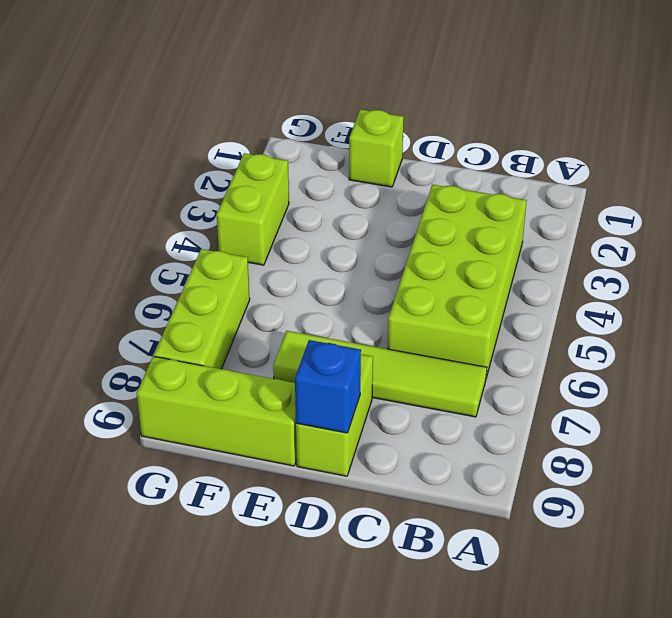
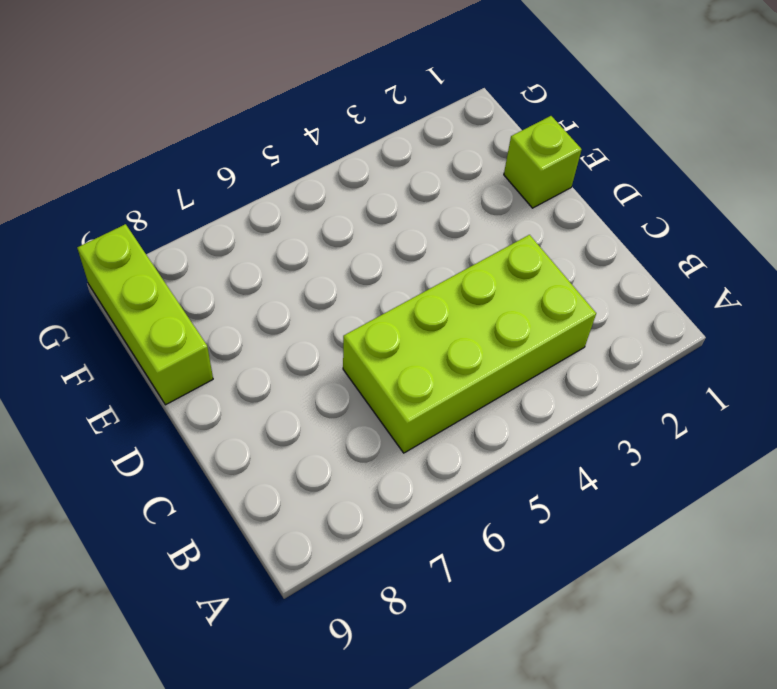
none -> lime tile B7:E7 level 1
none -> lime brick D8:D9 level 1

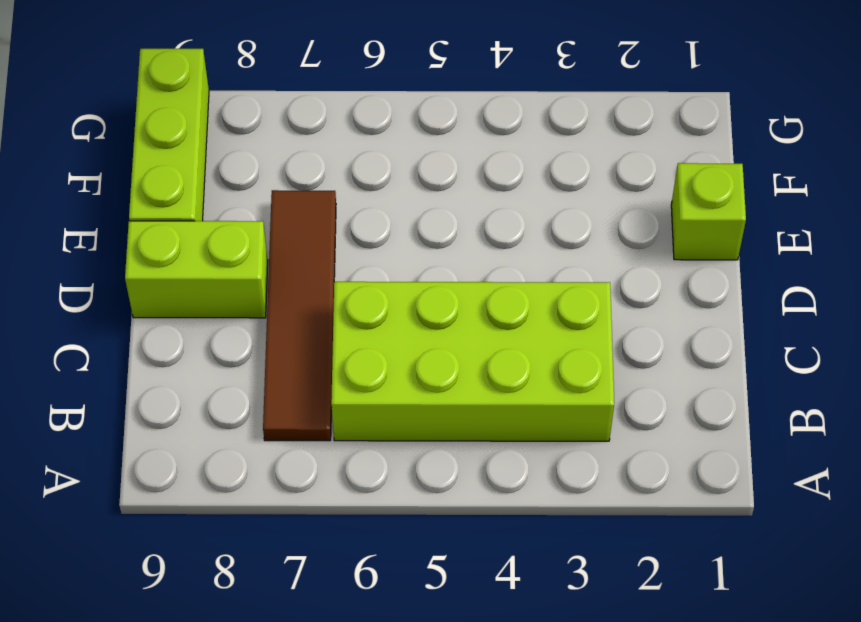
brown tile B7:E7 level 1 -> lime tile B7:E7 level 1
none -> lime brick G3:G4 level 1
none -> lime brick G6:G8 level 1

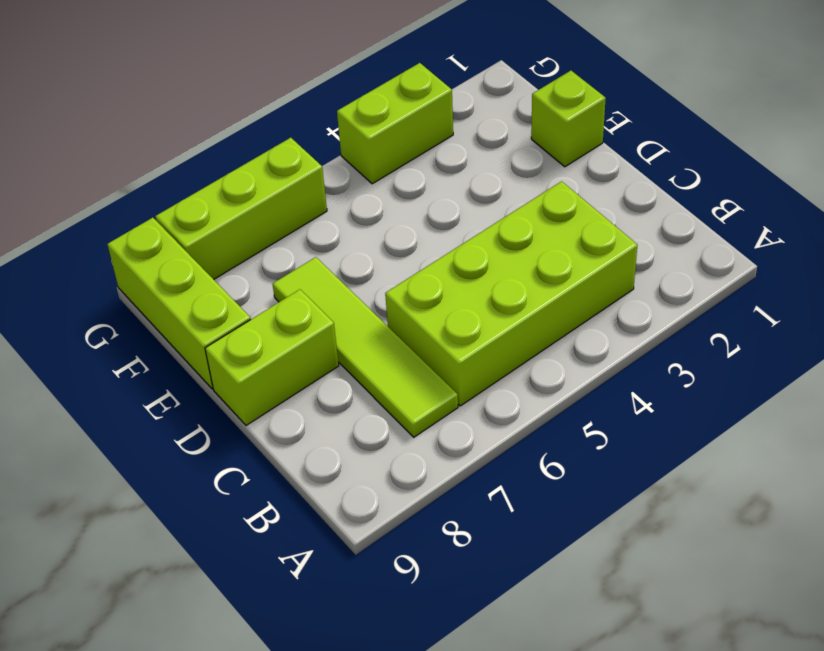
none -> blue brick D9 level 2

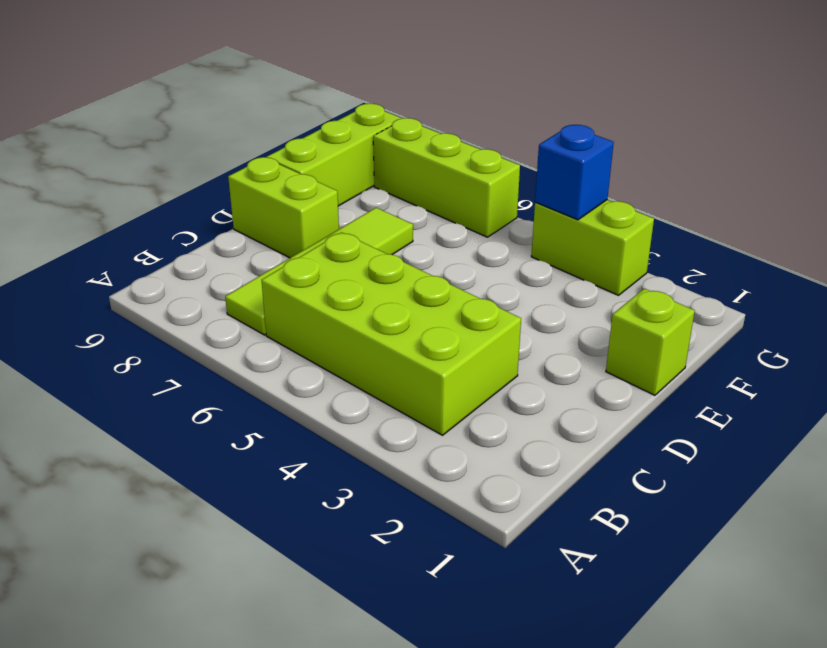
blue brick G4 level 2 -> blue brick D9 level 2

